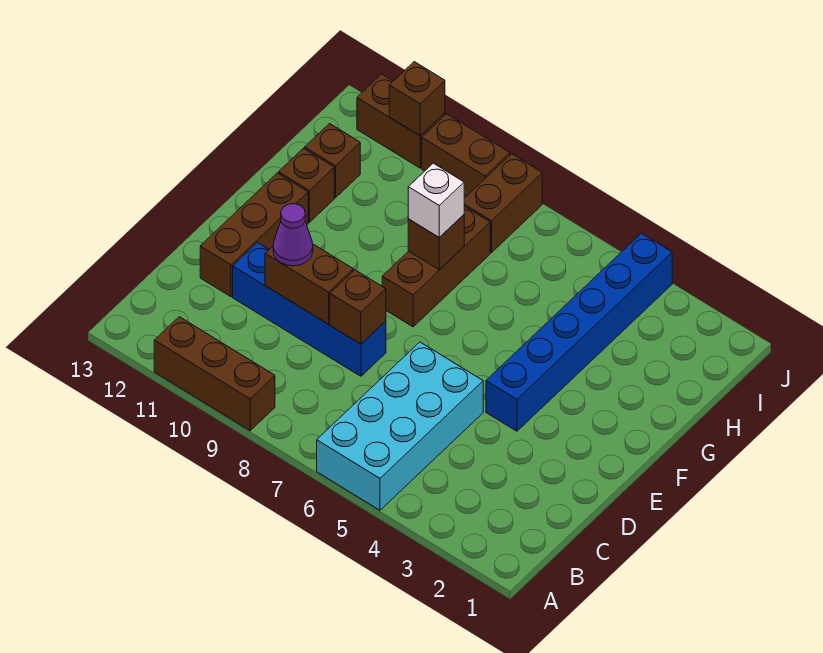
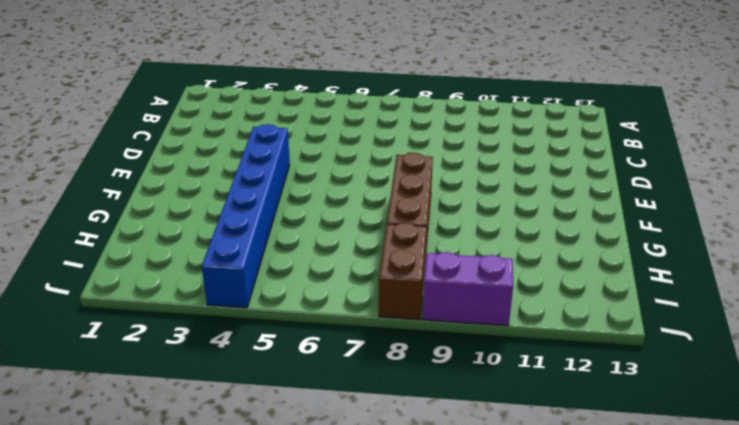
purple brick J9:J10 level 1 -> brown brick J9:J10 level 1
none -> cyan brick A5:D6 level 1
none -> brown brick A9:A11 level 1
none -> blue brick D8:D11 level 1

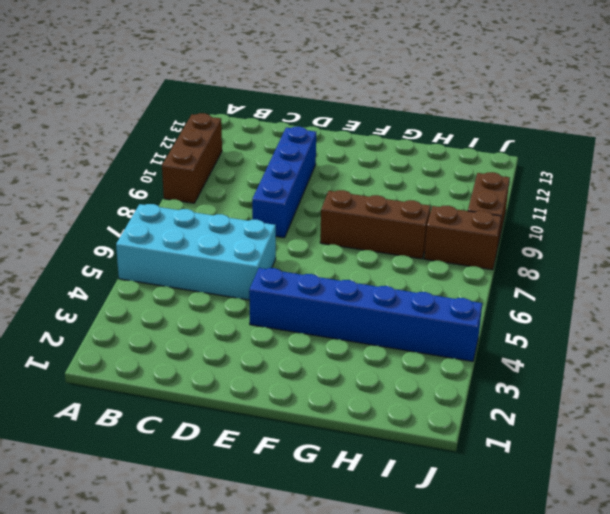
none -> brown brick D12:F12 level 1
none -> brown brick G12 level 1
none -> brown brick H12 level 1

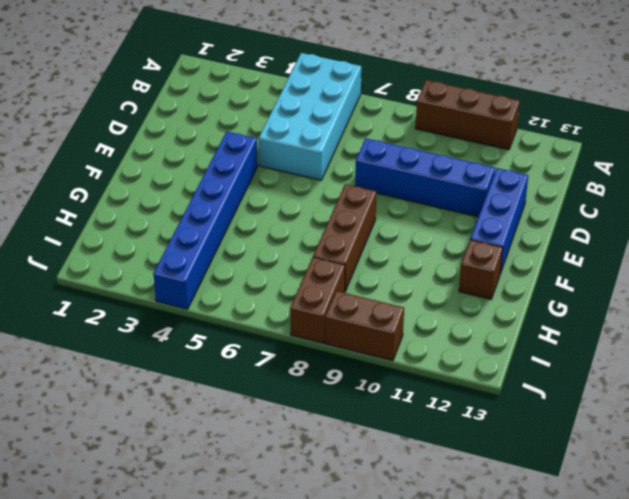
blue brick D12:F12 level 1 -> brown brick D12:F12 level 1
none -> brown brick H12 level 1
none -> brown brick J11:J12 level 1
none -> brown brick D8 level 2

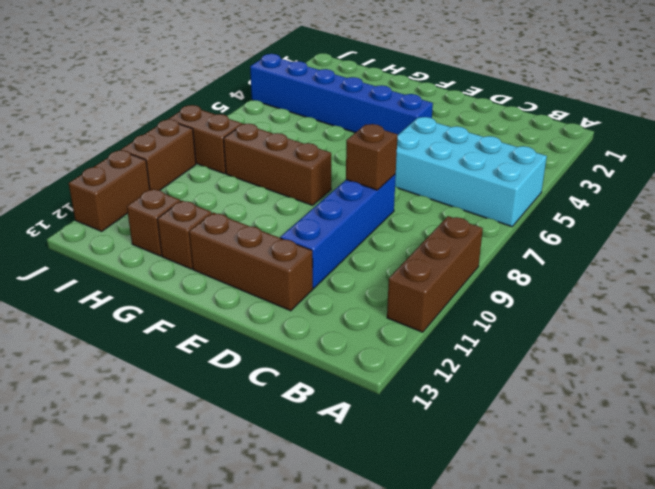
none -> brown brick D9:D10 level 2
none -> brown brick G8 level 2
none -> brown brick J11 level 2

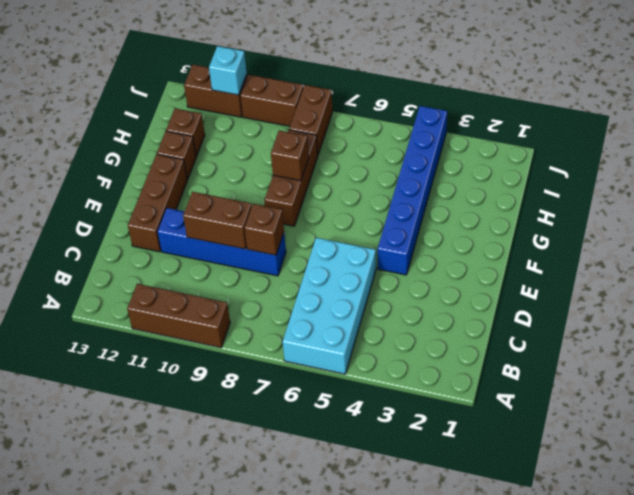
cyan brick J11 level 2 -> brown brick J11 level 2
none -> purple cone D10 level 3
none -> white brick G8 level 3

